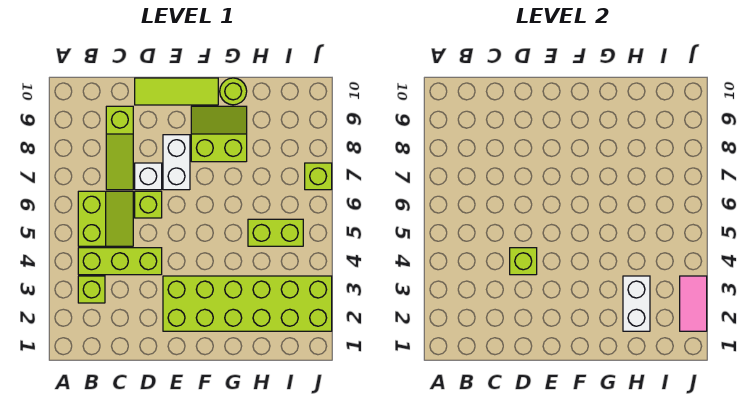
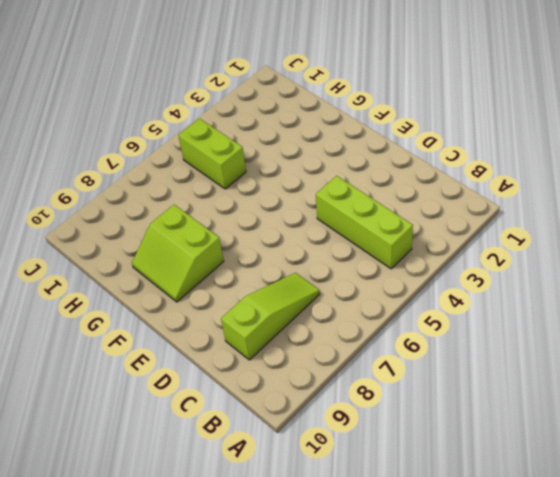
none -> lime brick B3 level 1
none -> lime slope B5:C6 level 1 top B
none -> lime brick D6 level 1

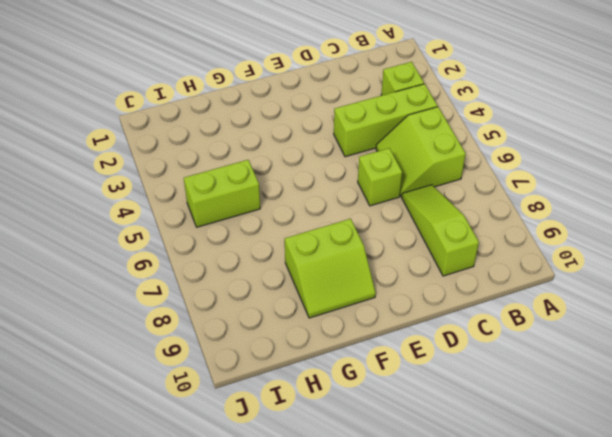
none -> white brick D7 level 1
none -> lime tile D10:F10 level 1
none -> lime brick E2:J3 level 1

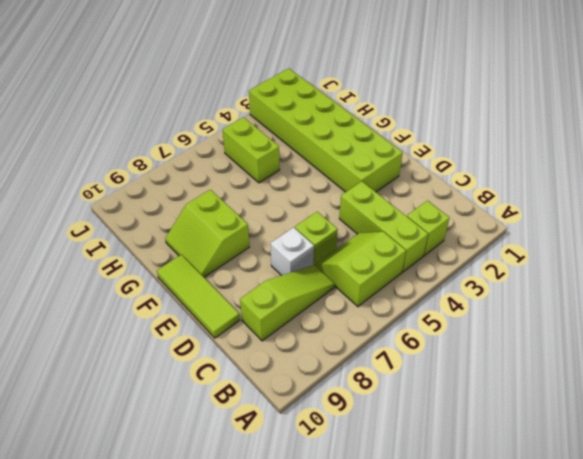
none -> white brick E7:E8 level 1
none -> lime round brick G10 level 1
none -> lime brick J7 level 1

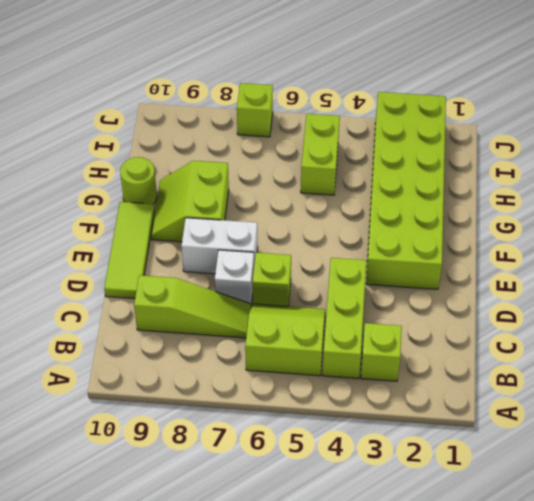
none -> lime brick D4 level 2
none -> white brick H2:H3 level 2
none -> pink tile J2:J3 level 2

